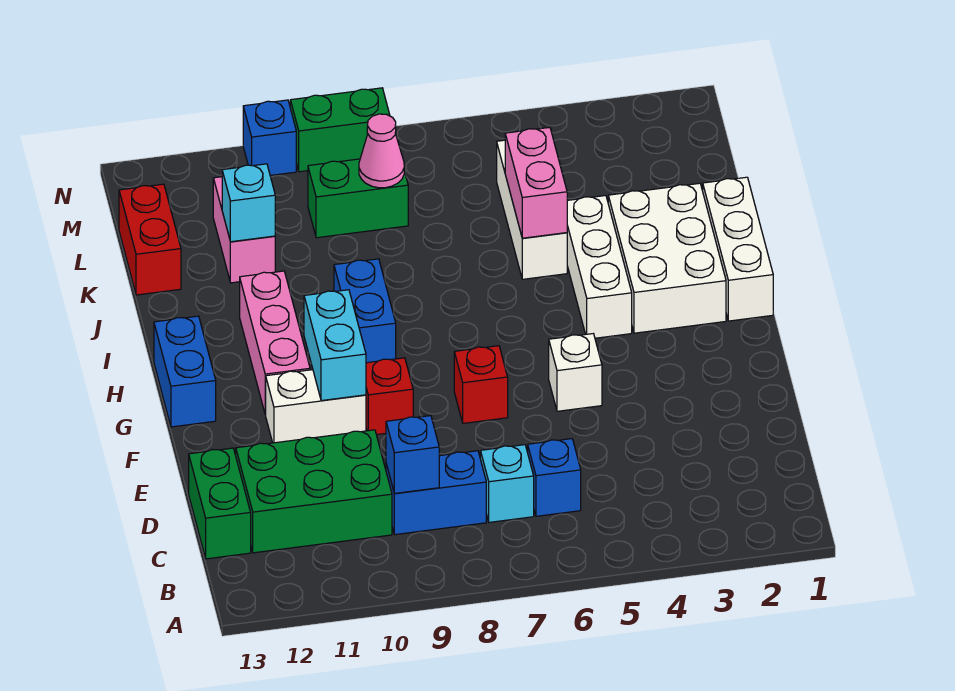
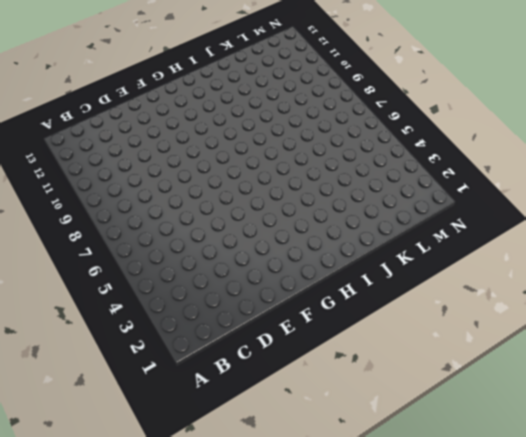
none -> blue brick C6 level 1
none -> cyan brick C7 level 1
none -> blue brick C8:C9 level 1

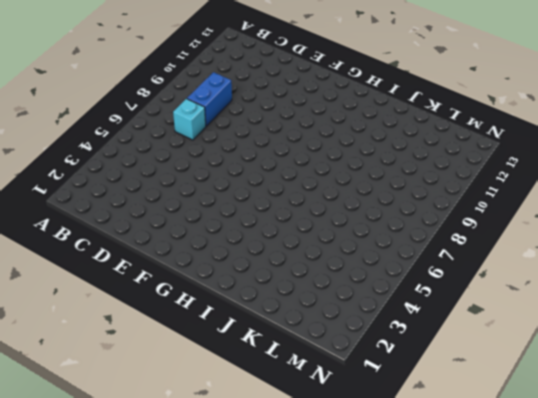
none -> blue brick C6 level 1
none -> green brick C10:D12 level 1
none -> green brick C13:D13 level 1

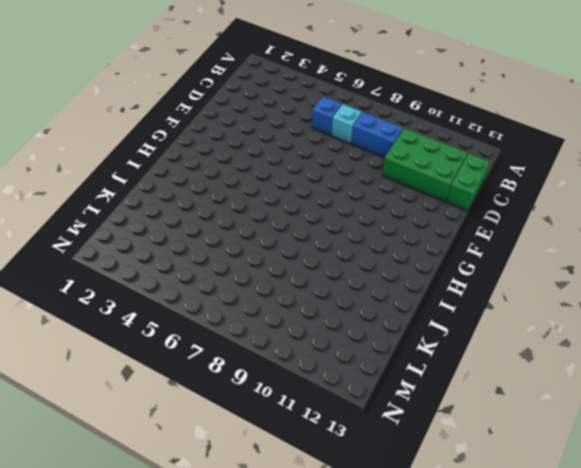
none -> white brick F5 level 1
none -> red brick F7 level 1
none -> red brick F9 level 1

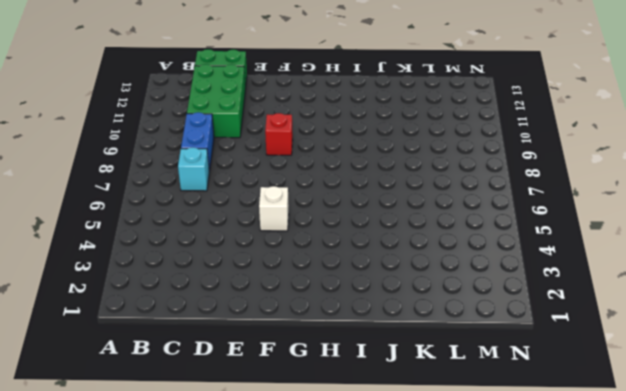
none -> blue brick C6 level 1
none -> red brick F7 level 1
none -> white brick F10:F11 level 1

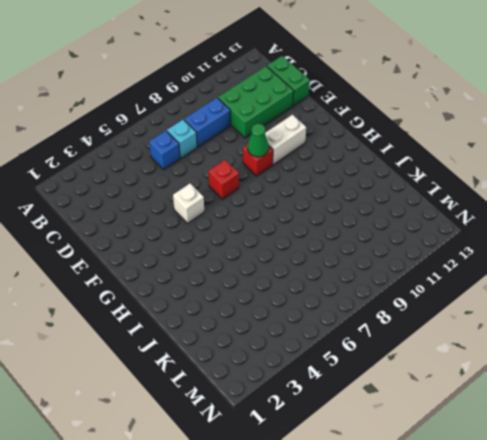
green cone F9 level 2 -> none
none -> pink brick G11:I11 level 1
none -> blue brick G13:H13 level 1
none -> white brick H1:J1 level 1

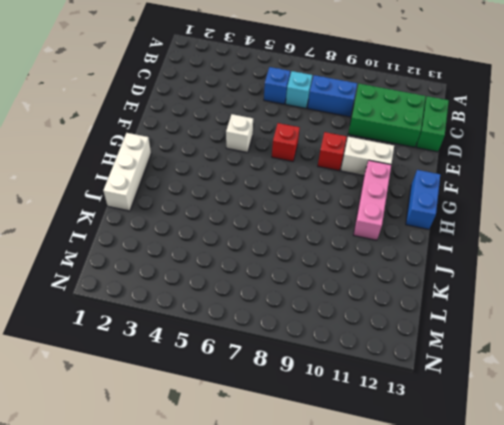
none -> white brick H2:J3 level 1
none -> white brick H4:J4 level 1
none -> blue brick H9:I9 level 1

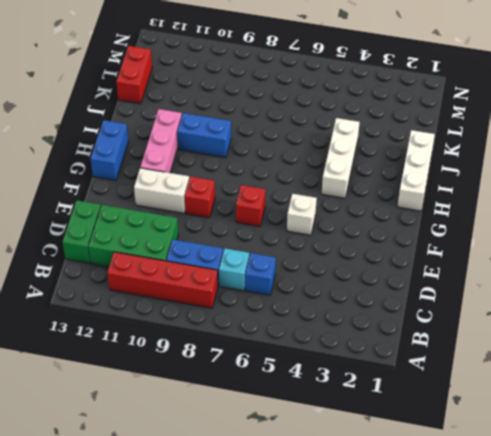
red brick B8:B11 level 1 -> none
blue brick I9:I10 level 1 -> blue brick H9:I9 level 1
none -> white brick H2:J3 level 1
none -> white brick J5:L5 level 1
none -> pink brick K11:L11 level 1

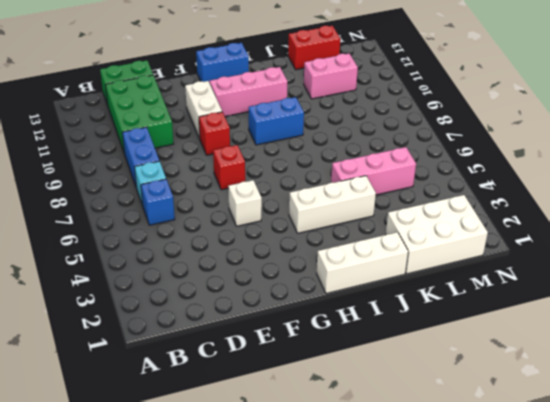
pink brick J5:L5 level 1 -> white brick J5:L5 level 1
white brick K1:M2 level 1 -> white brick H2:J3 level 1
none -> green brick L8:L9 level 1
none -> green brick N8:N9 level 1
none -> blue brick N10 level 1

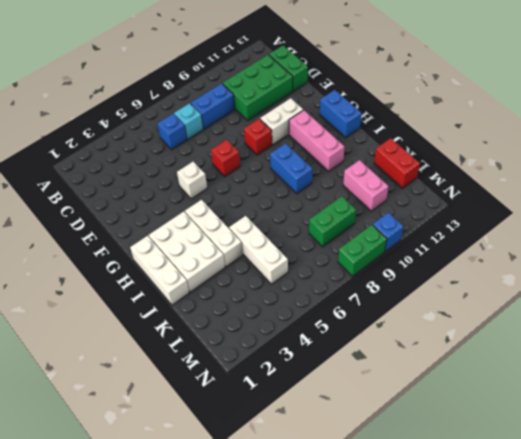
none -> blue brick C9 level 2
none -> cyan brick F10:G10 level 2
none -> pink brick J5:K5 level 2

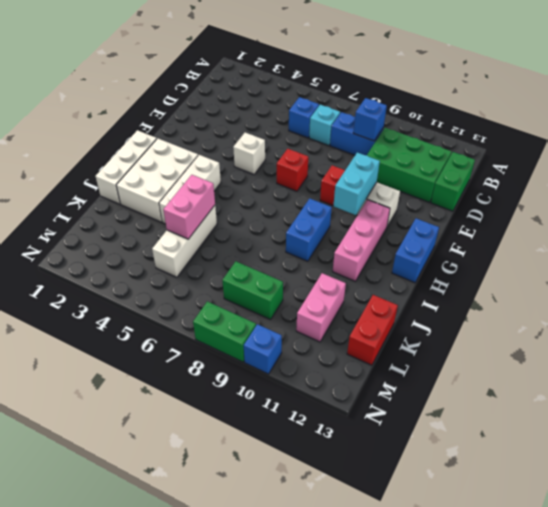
none -> cyan brick K11 level 2
none -> pink cone L8 level 2

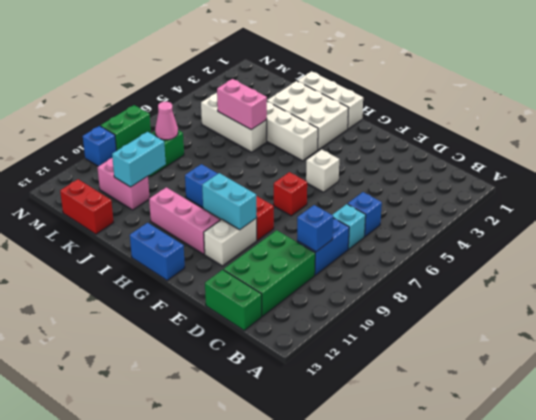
cyan brick K10:K11 level 2 -> cyan brick K11 level 2

